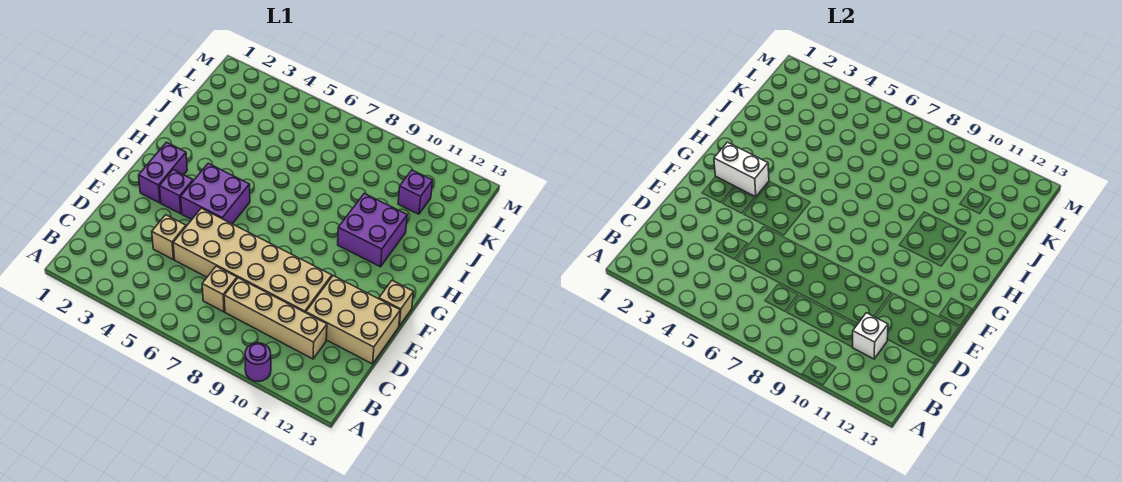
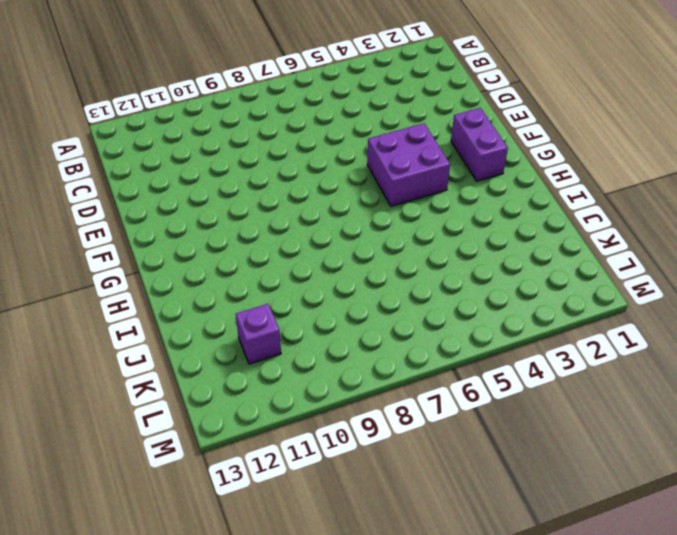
none -> purple round brick A10 level 1
none -> tan brick C7 level 1
none -> tan brick C8:C11 level 1

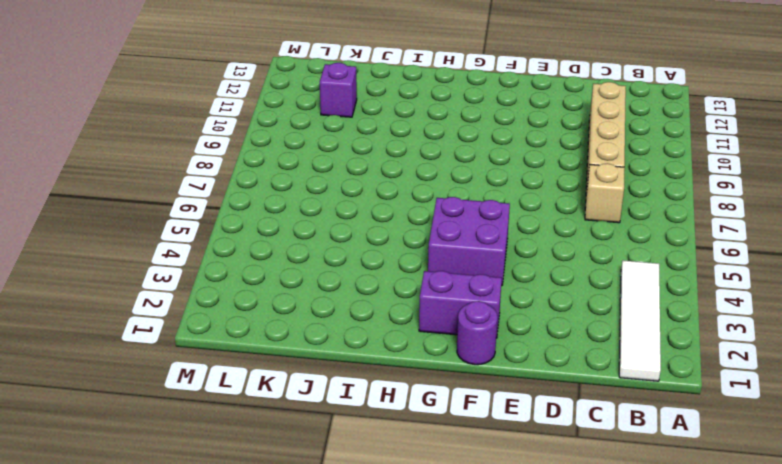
white tile B1:B4 level 1 -> none
purple round brick F1 level 1 -> purple round brick A10 level 1
none -> tan brick D4 level 1
none -> tan brick D5:E10 level 1
none -> tan brick D11:E13 level 1

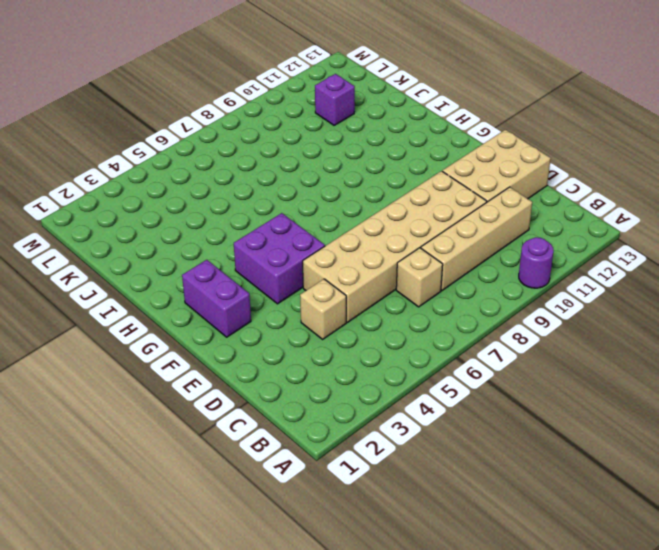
none -> purple brick F3 level 1
none -> tan brick F13 level 1
none -> purple brick H10:I11 level 1

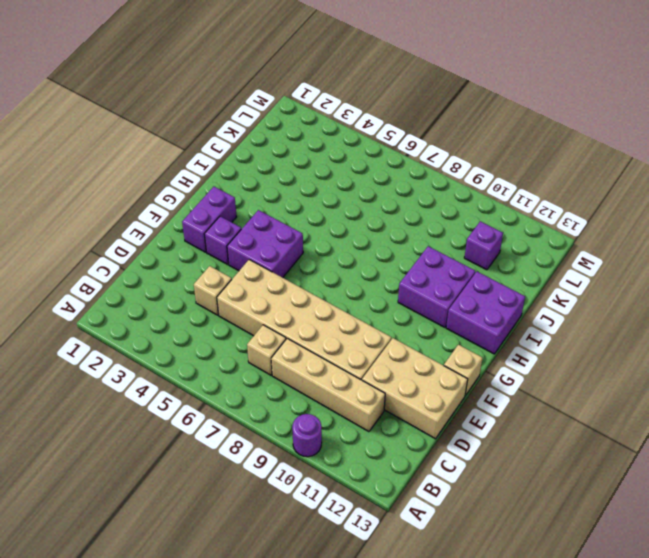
purple brick H12:I13 level 1 -> none
none -> white brick C11 level 2
none -> white brick G2:G3 level 2

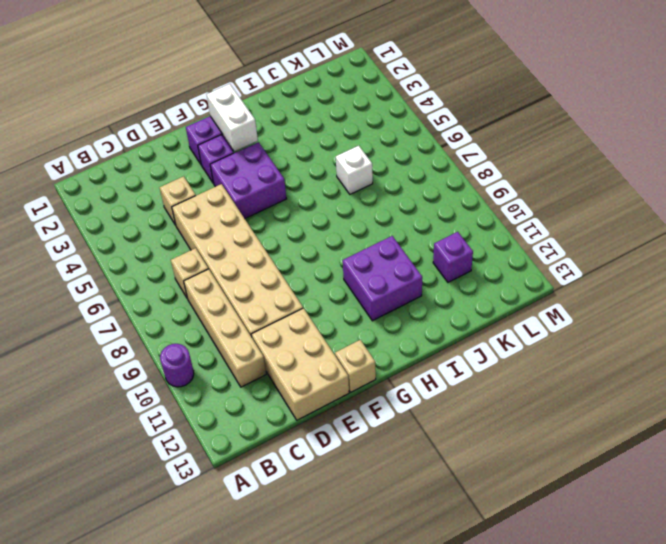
white brick J6 level 1 -> white brick C11 level 2

